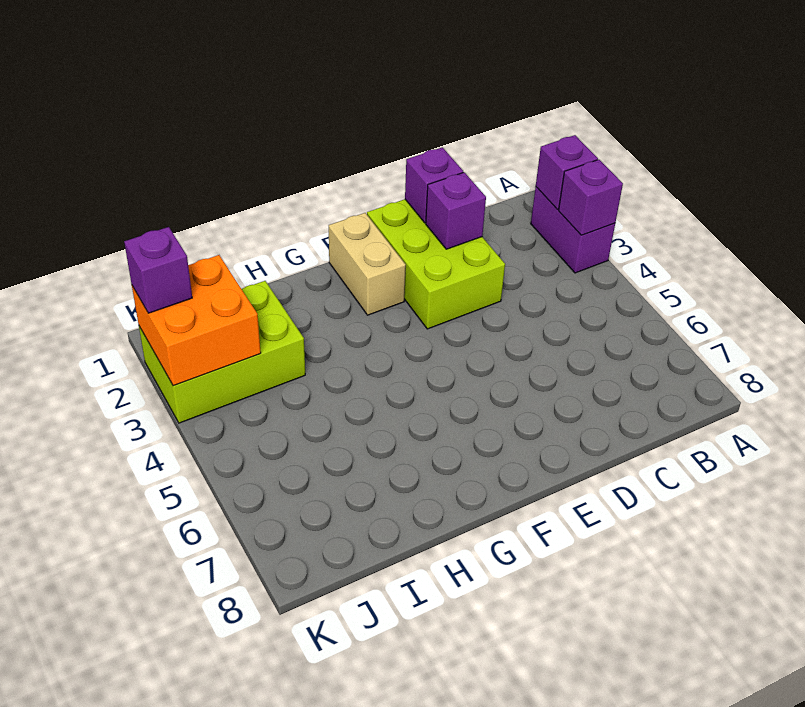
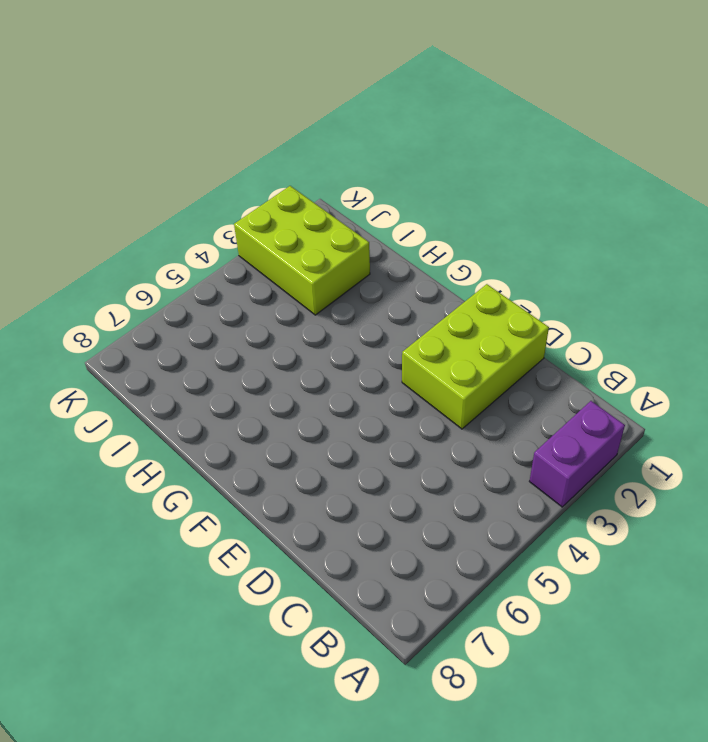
none -> tan brick F1:F2 level 1
none -> purple brick A2 level 2

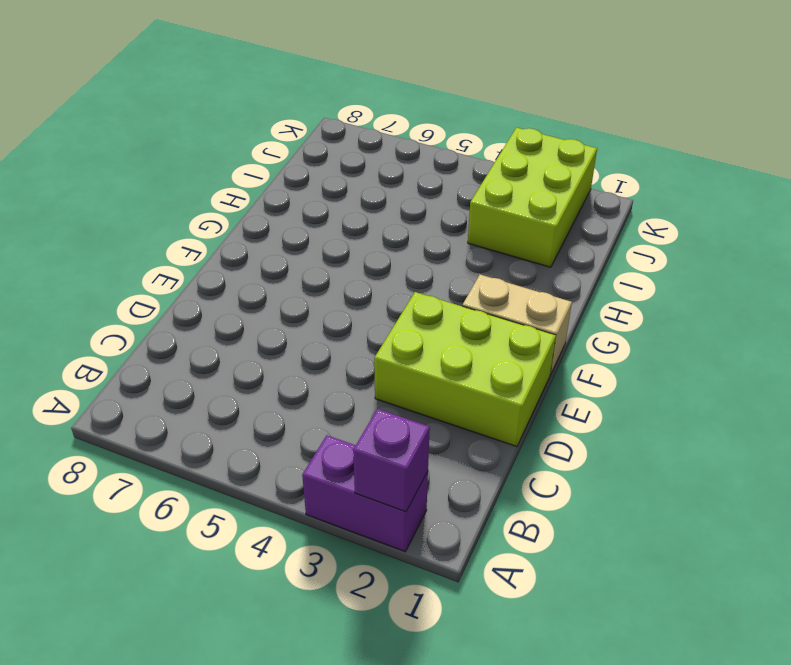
none -> purple brick A3 level 2
none -> purple brick D1 level 2

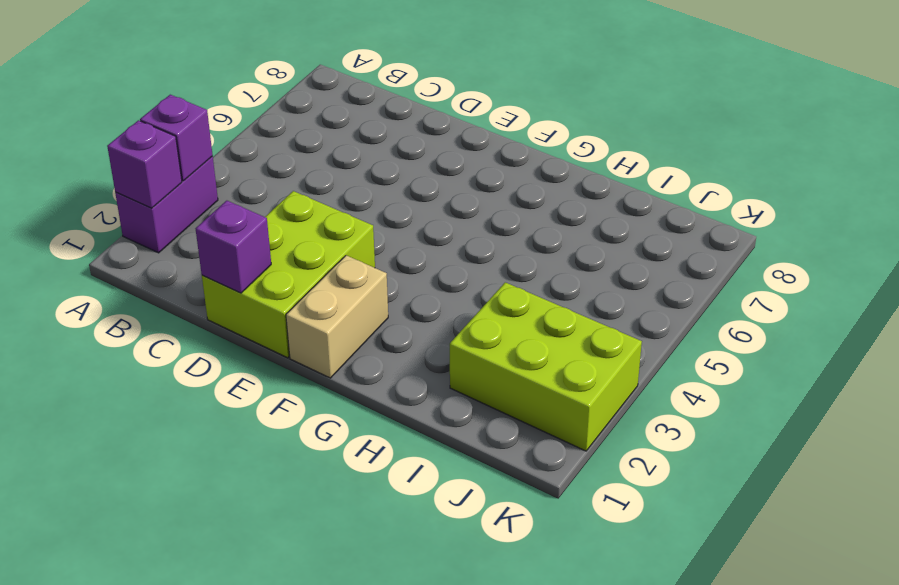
none -> purple brick D2 level 2
none -> orange brick J2:K3 level 2

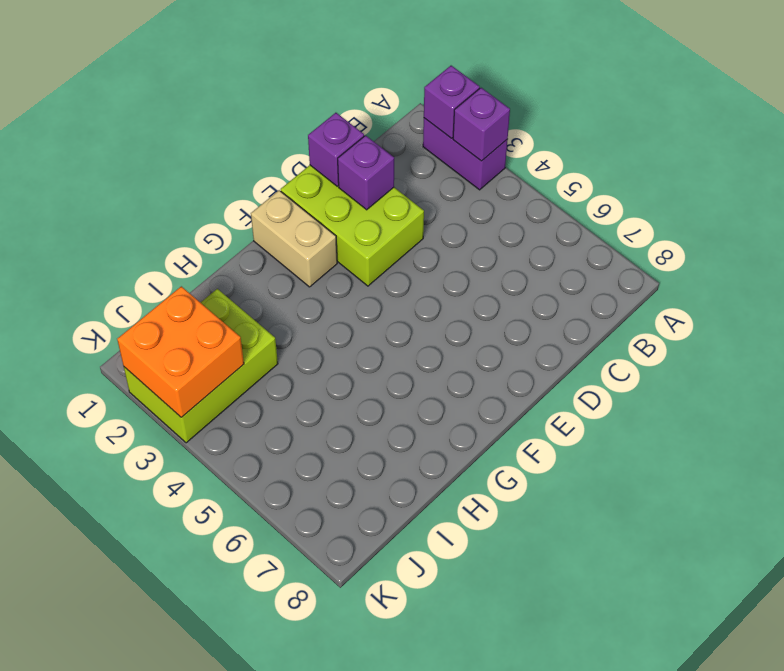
none -> purple brick K2 level 3

